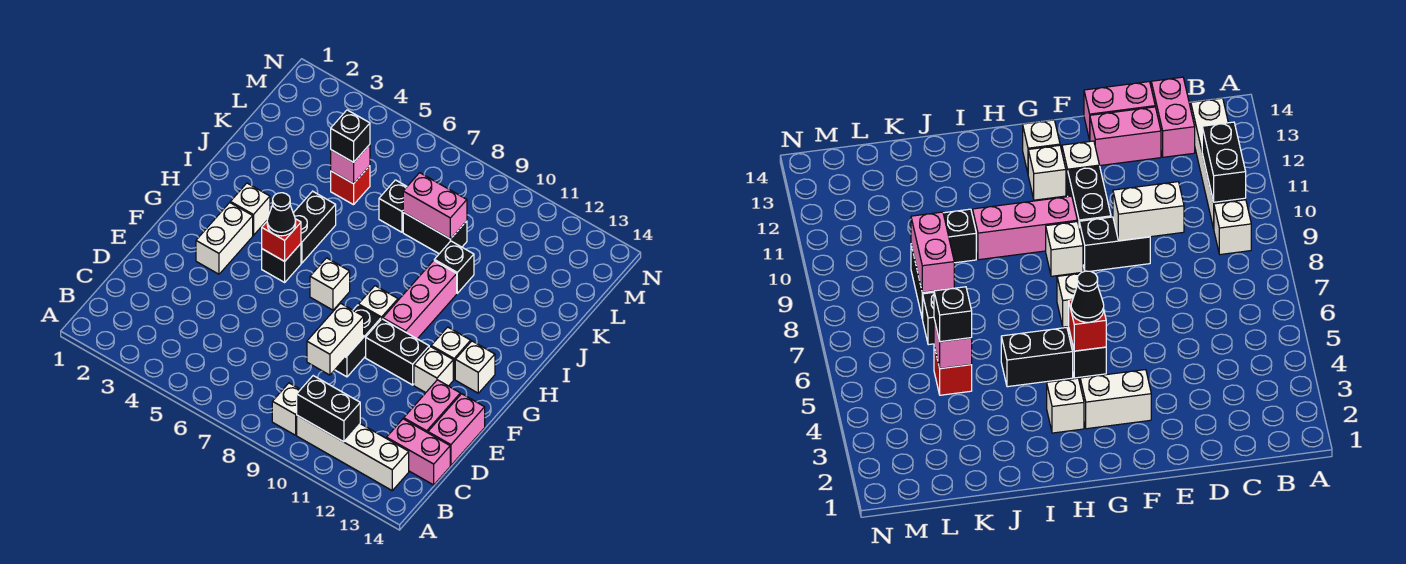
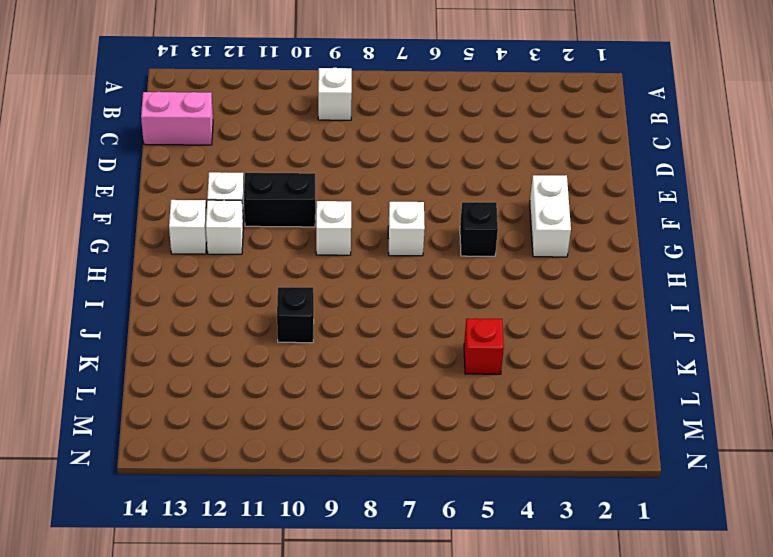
none -> white brick B10:B13 level 1
none -> pink brick D13:E13 level 1
none -> pink brick D14:E14 level 1

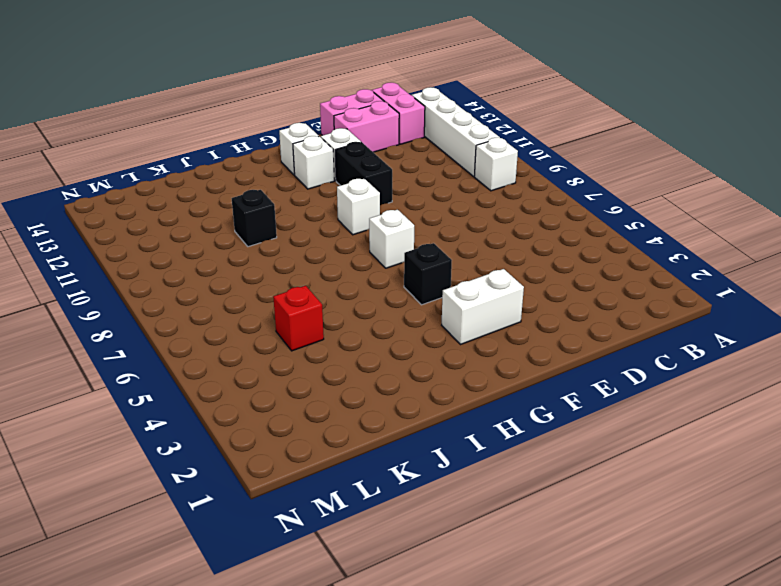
none -> black brick E9:F9 level 1
none -> pink brick G10:I10 level 1
none -> white brick H3 level 1

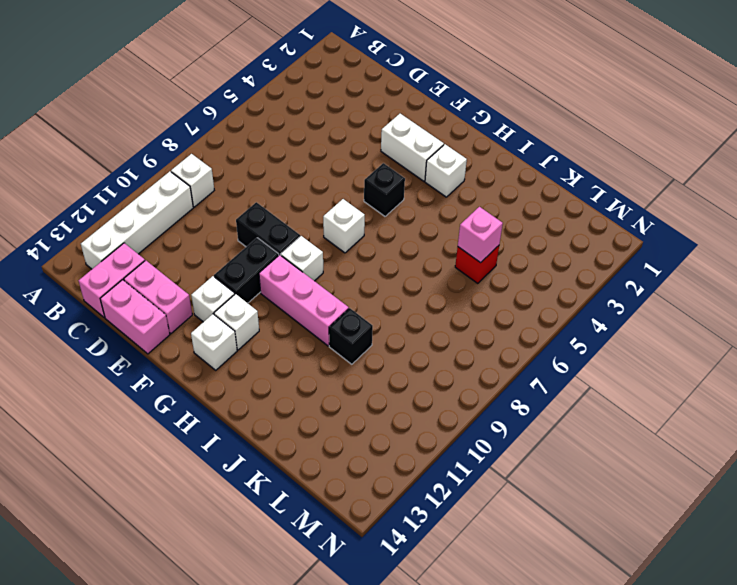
none -> black brick H5:I5 level 1
none -> black brick K7 level 1
none -> black brick K8:K9 level 1

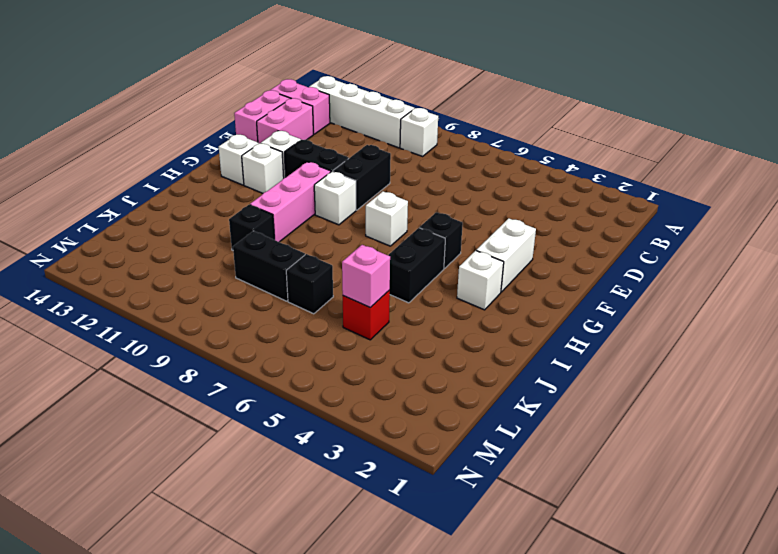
none -> black brick B10:B11 level 2
none -> white brick D9:E9 level 2
none -> red brick G5 level 2

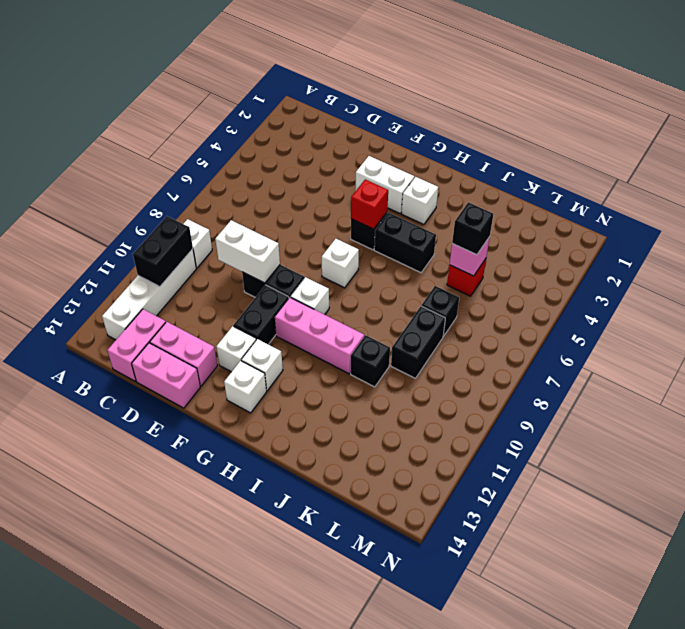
none -> pink brick K8:K9 level 2
none -> black cone G5 level 3

